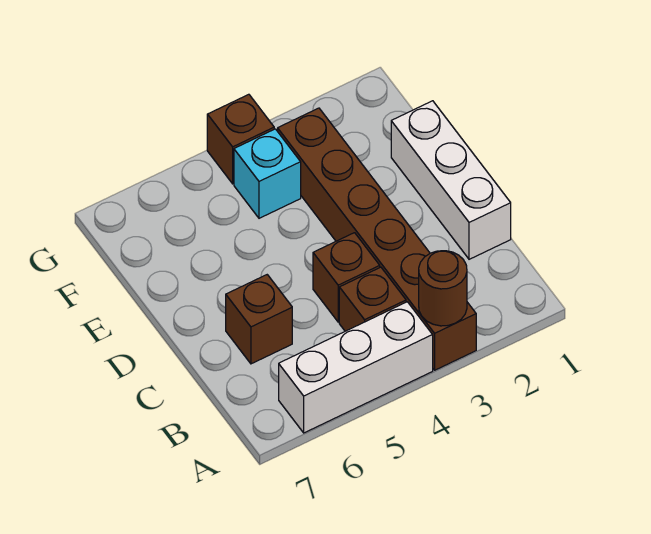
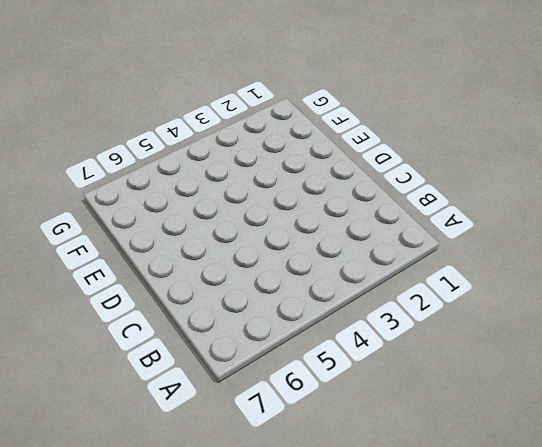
none -> brown brick A3:F3 level 1
none -> white brick A4:A6 level 1

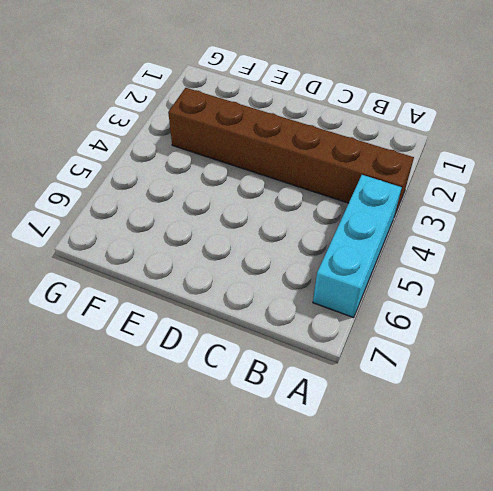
cyan brick A4:A6 level 1 -> white brick A4:A6 level 1
none -> brown brick B4 level 1
none -> white brick C1:E1 level 1

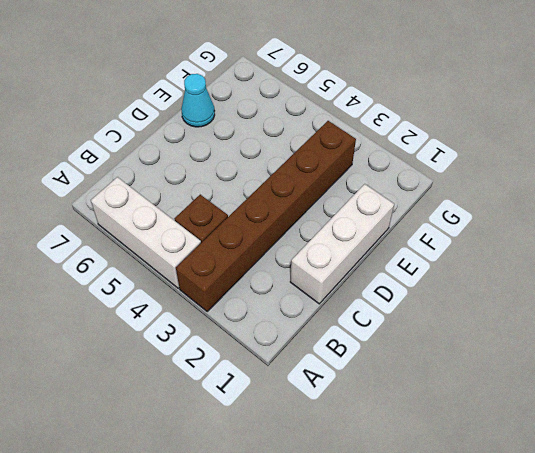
cyan cone E7 level 1 -> none
none -> brown brick C4 level 1
none -> brown brick C6 level 1

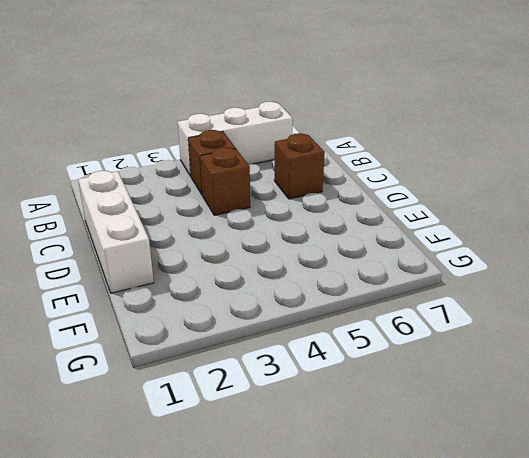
none -> brown brick A3:F3 level 1
none -> cyan brick F4 level 1

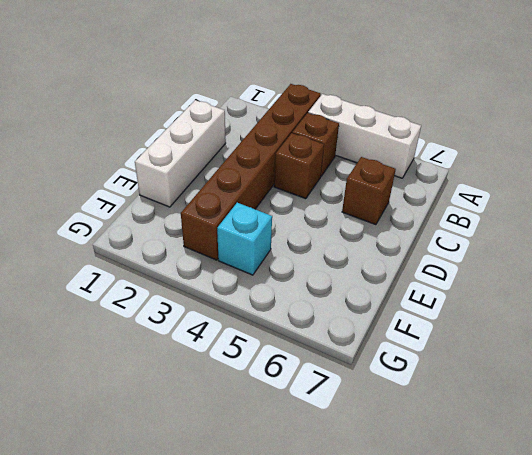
none -> brown brick G4 level 1
none -> brown round brick A3 level 2

